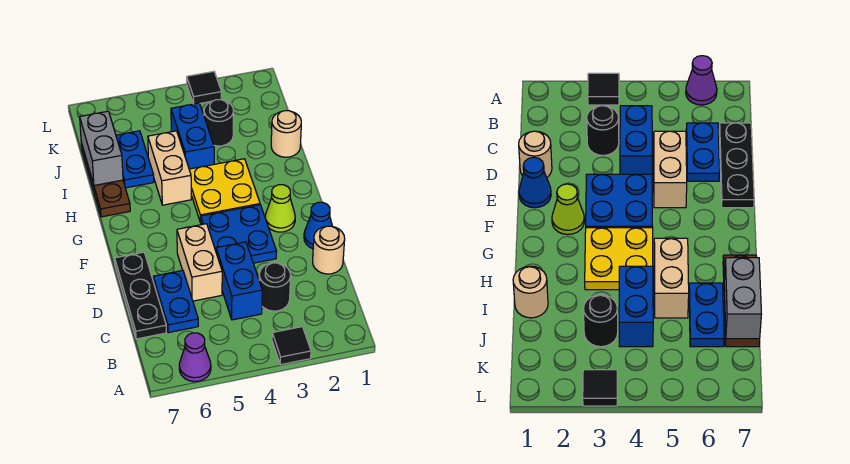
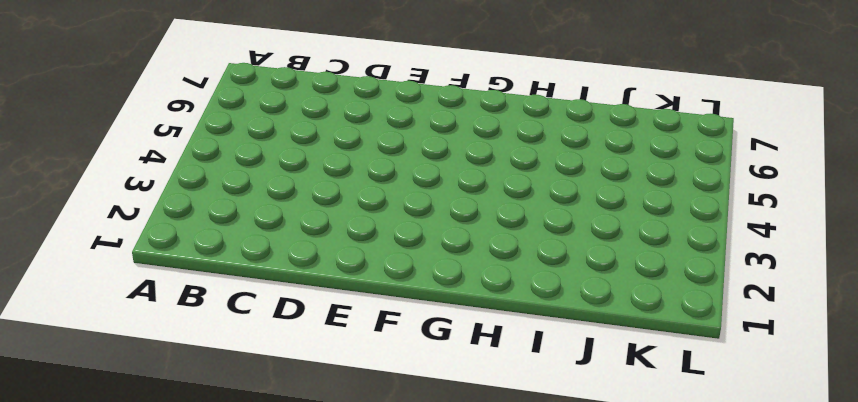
none -> black tile A3 level 1
none -> purple cone A6 level 1
none -> black round brick C3 level 1

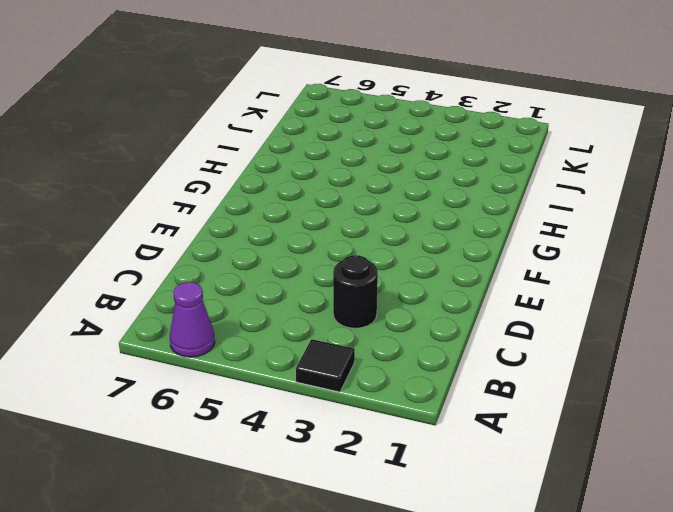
none -> blue brick C4:D4 level 1
none -> blue plate C6:D6 level 1
none -> black plate C7:E7 level 1

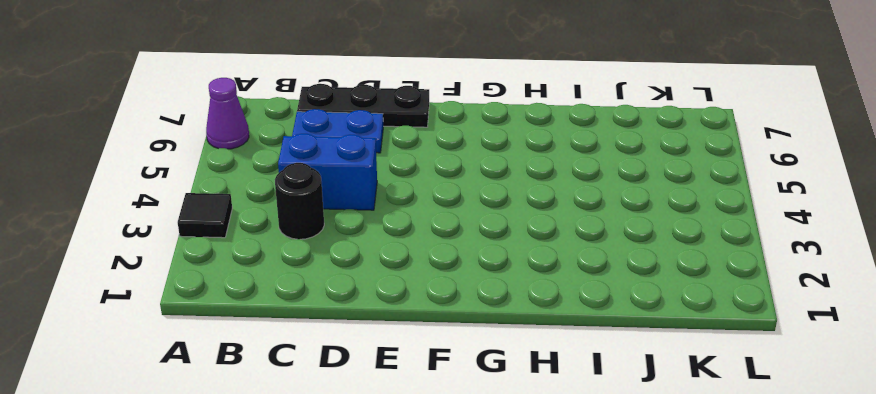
none -> tan round brick D1 level 1
none -> tan brick D5:E5 level 1
none -> blue cone E1 level 1

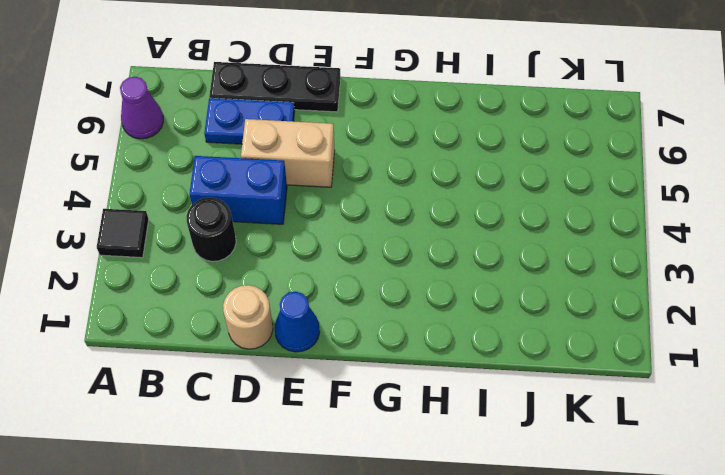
none -> blue plate E3:F4 level 1
none -> lime cone F2 level 1
none -> yellow plate G3:H4 level 1

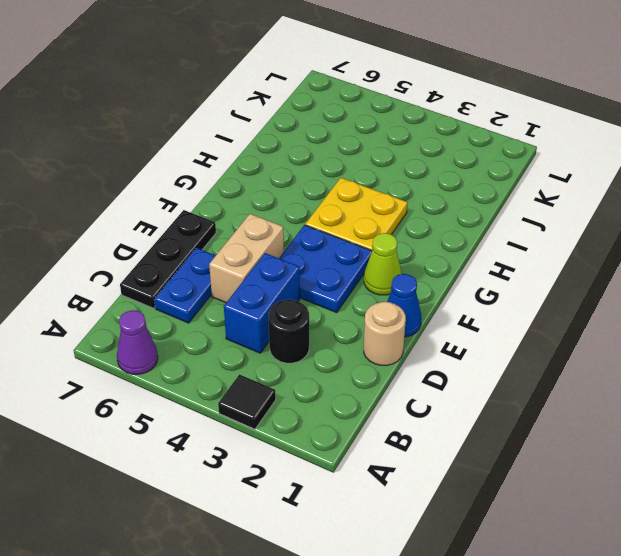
none -> tan brick H5:I5 level 1
none -> brown plate H7:J7 level 1
none -> tan round brick I1 level 1

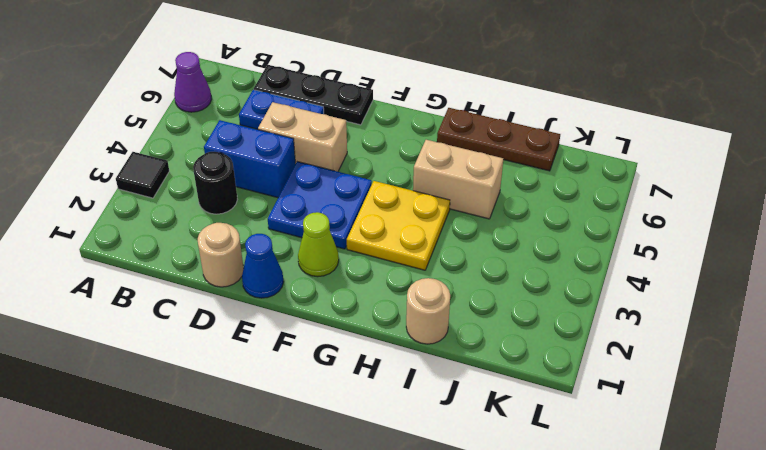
none -> blue brick I4:J4 level 1
none -> blue plate I6:J6 level 1
none -> black round brick J3 level 1

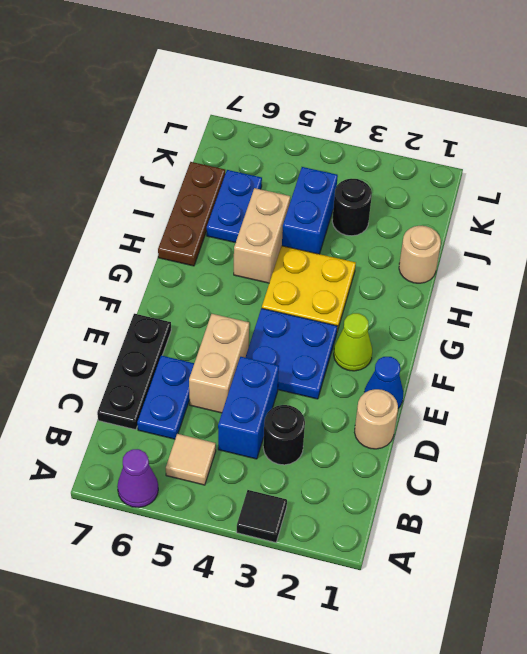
tan tile B5 level 1 -> none
none -> black tile L3 level 1
none -> grey brick I7:J7 level 2

